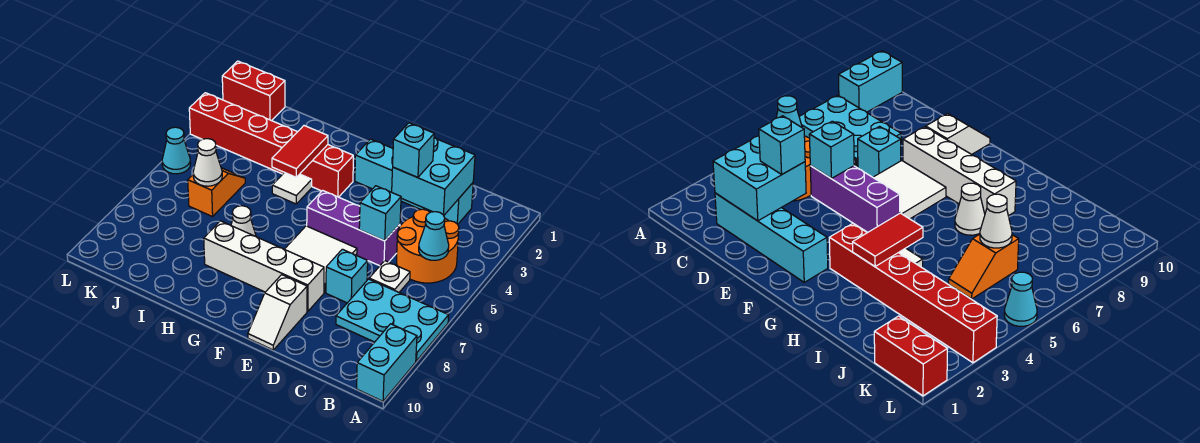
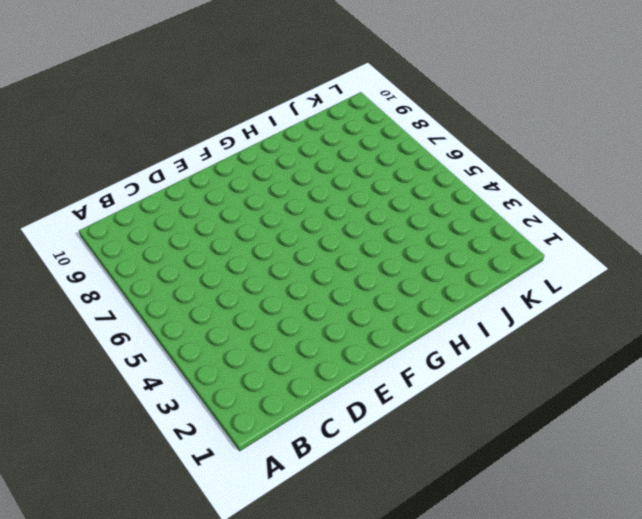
none -> cyan plate A7:C8 level 1
none -> cyan brick A9:A10 level 1
none -> orange round brick B4:C5 level 1

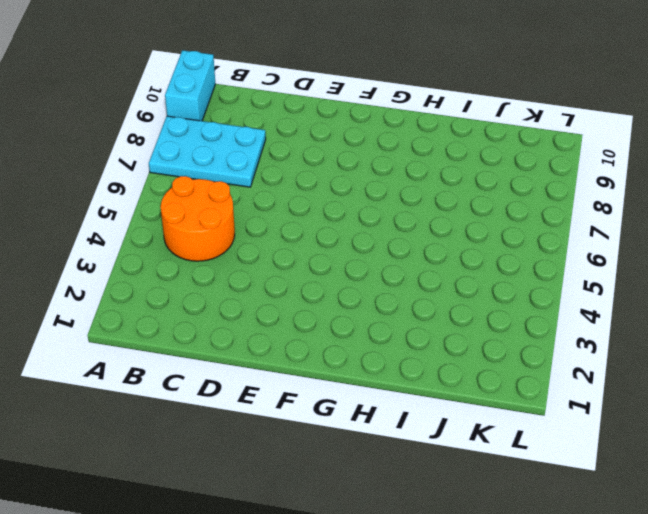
none -> cyan brick C2:F2 level 1
none -> white plate C6 level 1
none -> purple brick D5:F5 level 1

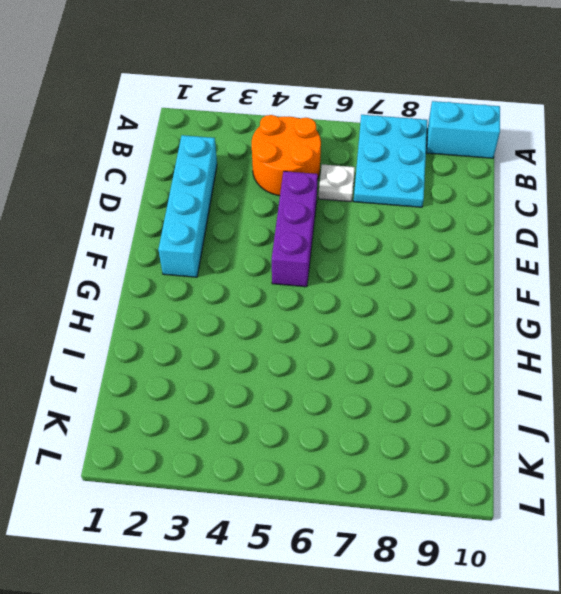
none -> cyan brick D7 level 1
none -> white tile E6:F7 level 1
none -> white brick E8:H8 level 1

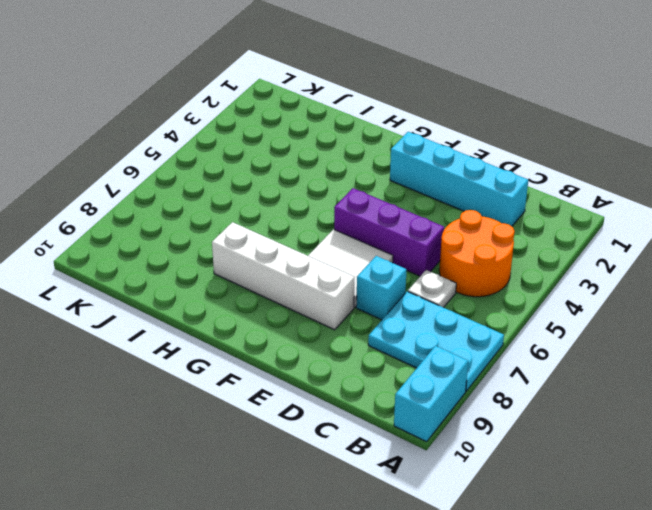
none -> white slope E9:E10 level 1 top 9
none -> red brick G3:L3 level 1
none -> white tile H4 level 1

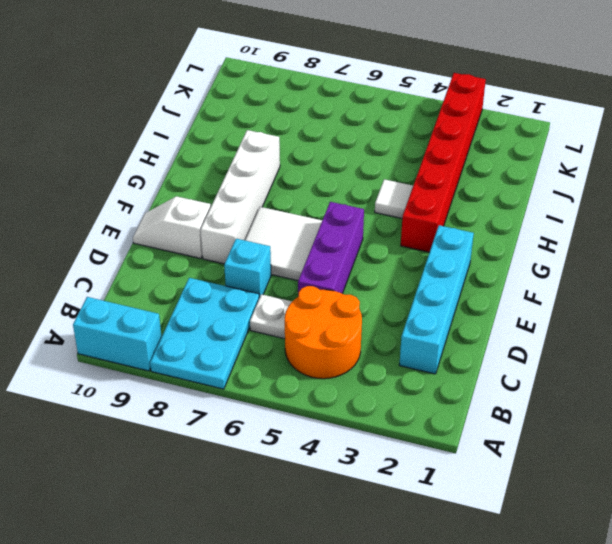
none -> white cone H7 level 1
none -> orange slope J5:J6 level 1 top 6
none -> red brick K1:L1 level 1

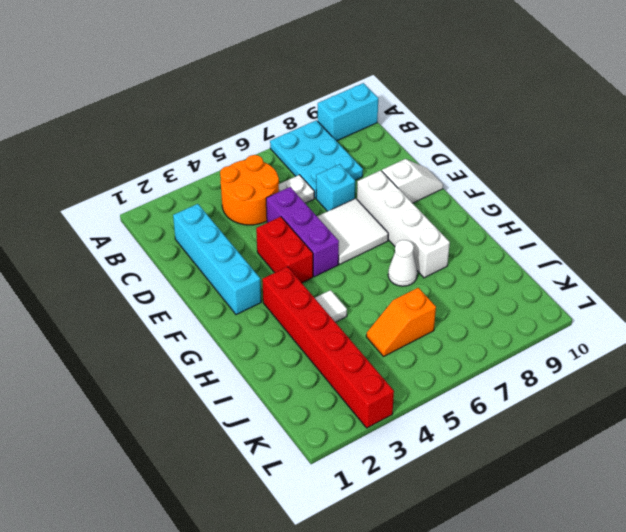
red brick E4:F4 level 1 -> red brick K1:L1 level 1
none -> cyan cone L5 level 1
none -> cyan cone B5 level 2
none -> cyan brick C2:D3 level 2

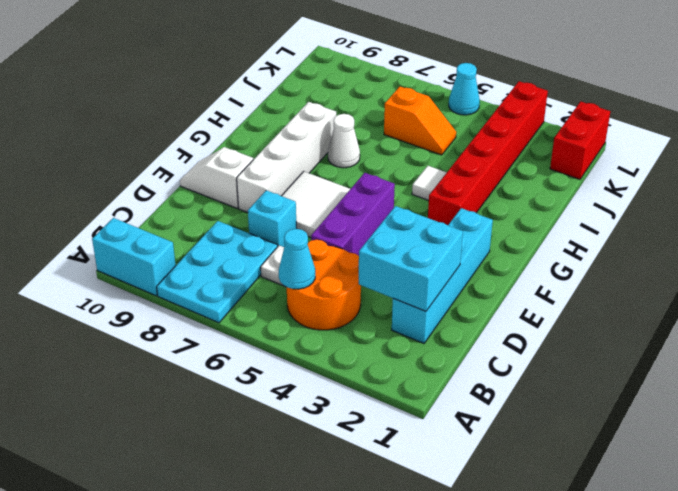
none -> cyan brick D5 level 2
none -> red tile H3:H4 level 2
none -> white cone J6 level 2

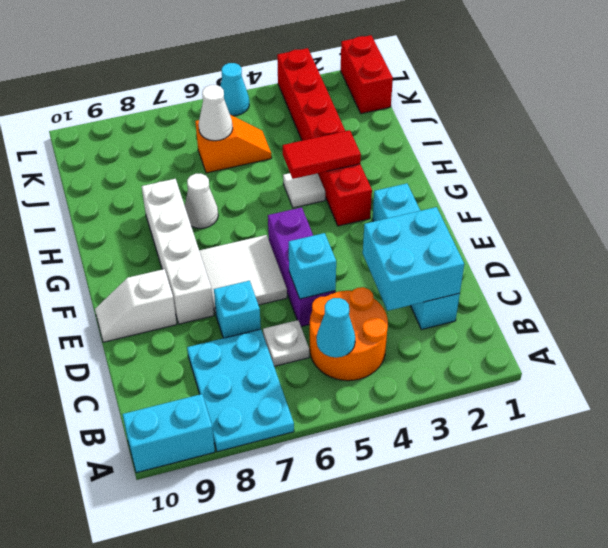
none -> cyan brick D3 level 3

